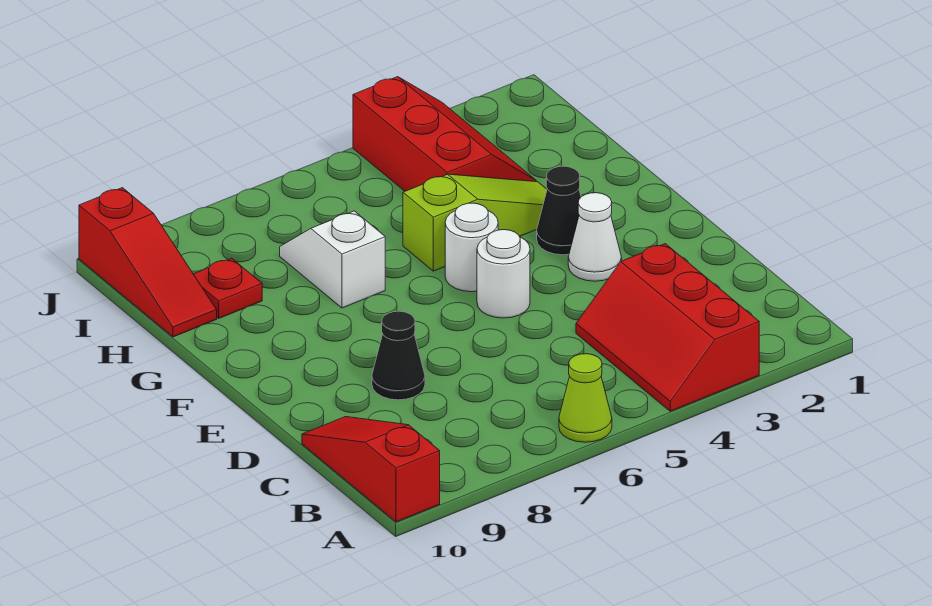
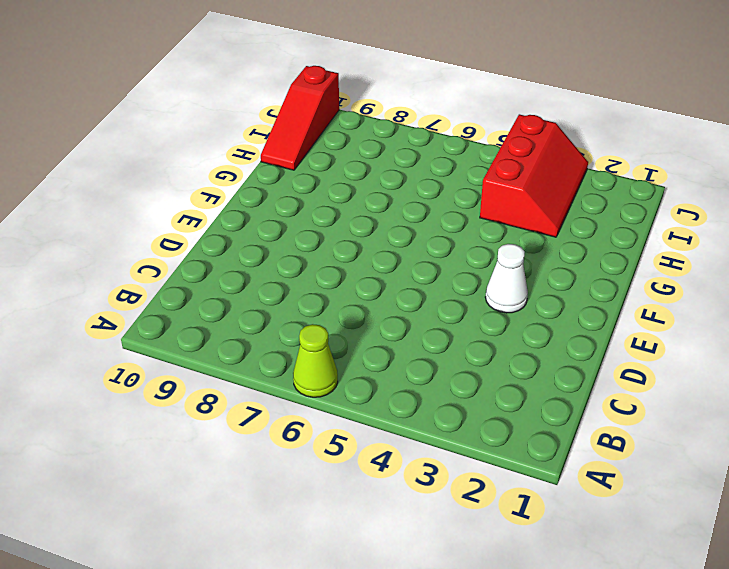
none -> red slope A3:C4 level 1 top 3
none -> red slope A10:C10 level 1 top A
none -> black cone D8 level 1

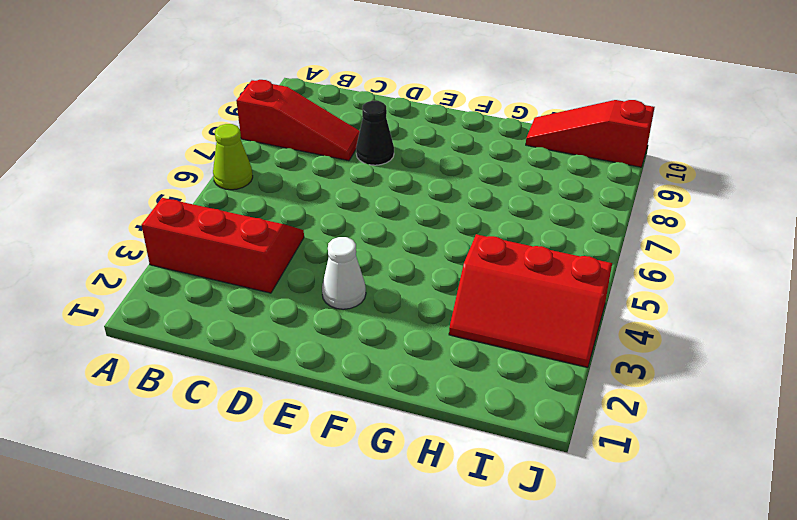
red slope A8:C8 level 1 top A -> red slope A10:C10 level 1 top A
none -> white round brick E5 level 1
none -> black cone F3 level 1
none -> white round brick F5 level 1

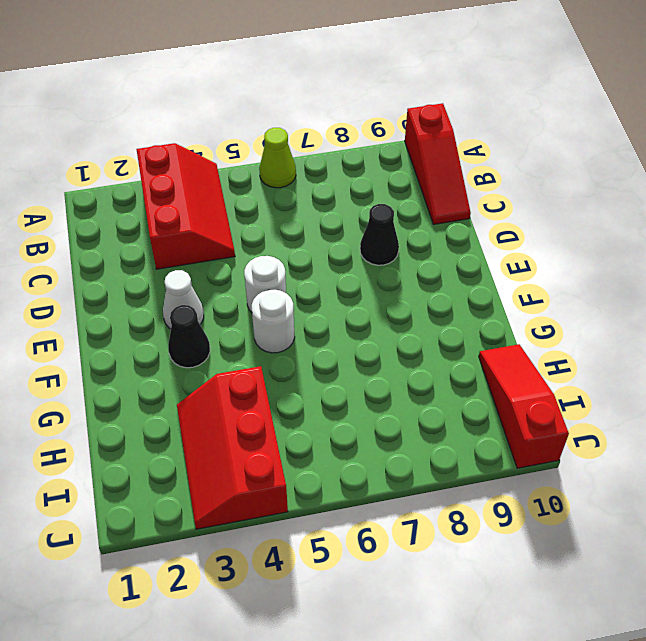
none -> lime slope G3:G5 level 1 top 5
none -> white slope G7:H7 level 1 top G
none -> red plate H9 level 1

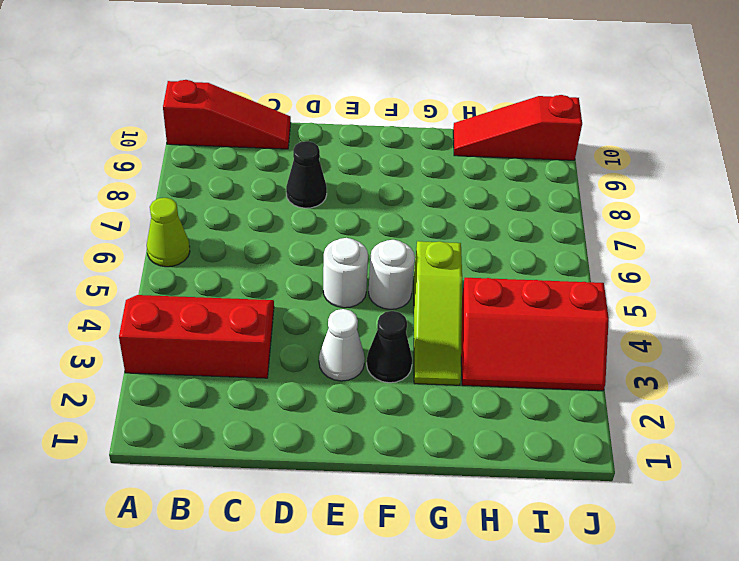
none -> white slope G7:H7 level 1 top G
none -> red plate H9 level 1

